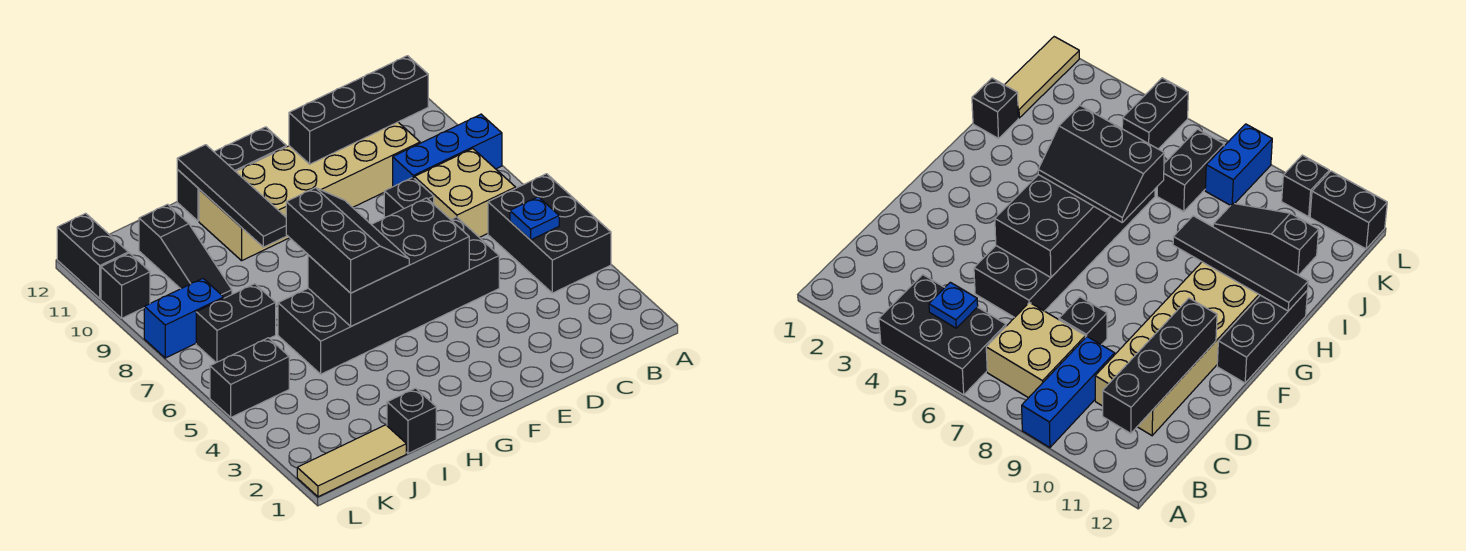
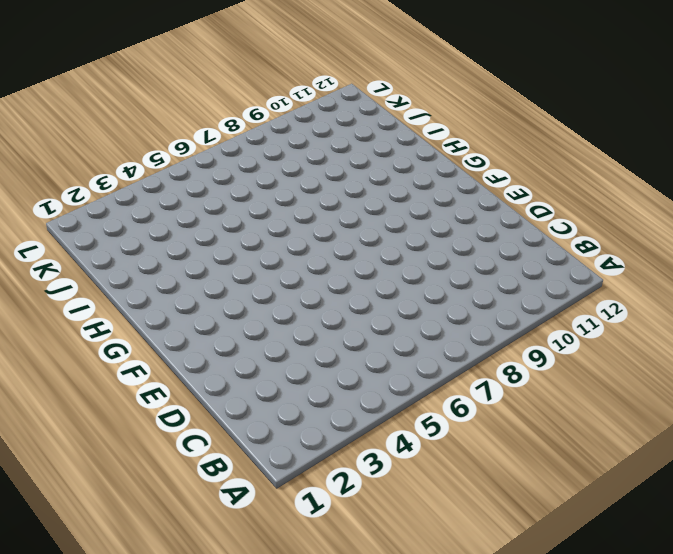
none -> black brick A4:B6 level 1
none -> blue brick A9:C9 level 1
none -> tan brick B7:C8 level 1

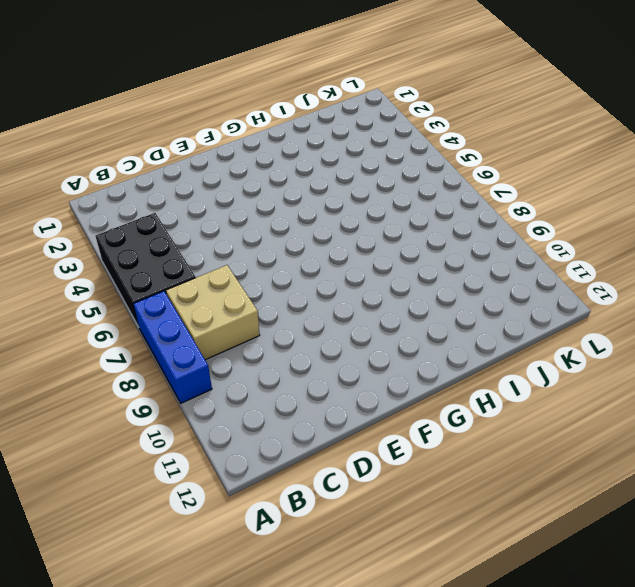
blue brick A7:A9 level 1 -> blue brick A9:C9 level 1
none -> tan brick C10:H11 level 1
none -> black brick D5:I6 level 1
none -> black brick D8 level 1

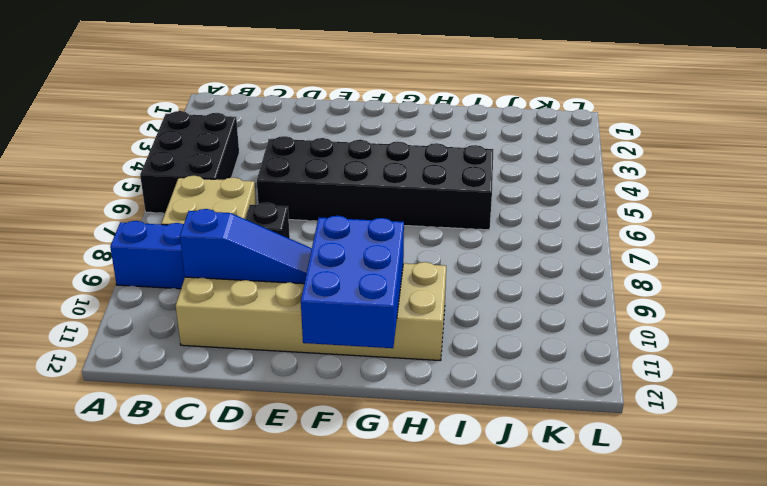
blue slope C10:E10 level 2 top C -> none
blue brick F10:G12 level 2 -> none
none -> black brick F12:H12 level 1
none -> black brick I1 level 1
none -> tan tile J1:L1 level 1

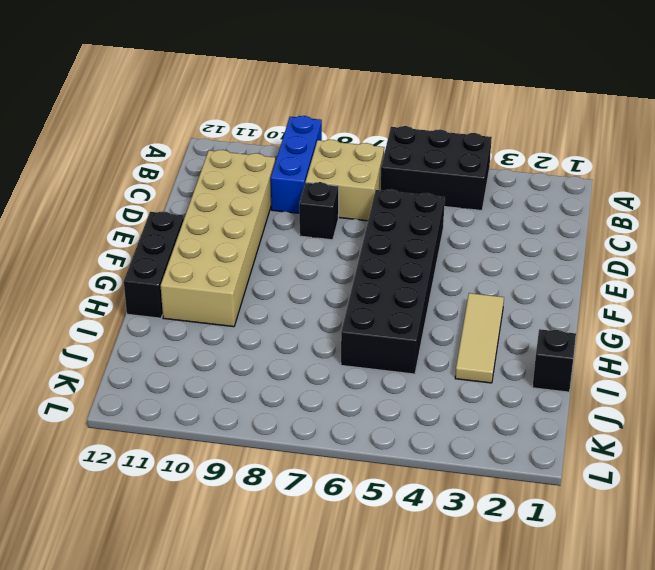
tan tile G3:I3 level 1 -> tan tile J1:L1 level 1
none -> black brick J7:K7 level 1
none -> black slope J9:J11 level 1 top 11
none -> black brick K5:L5 level 1

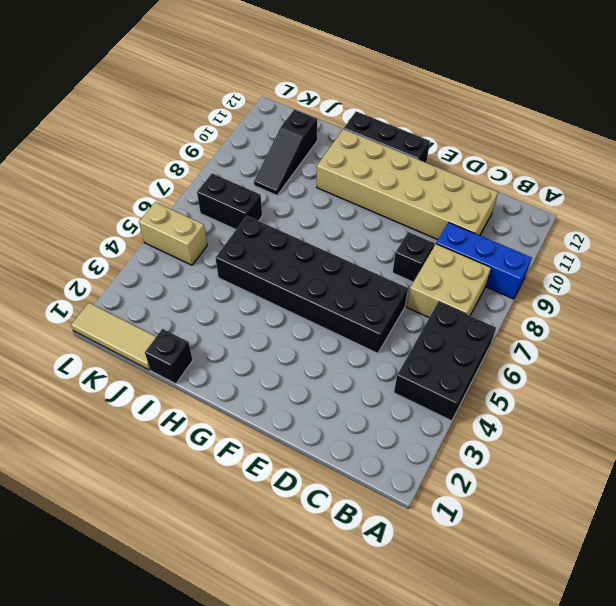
tan brick K5:L5 level 1 -> black brick K5:L5 level 1
none -> blue brick K8:L8 level 1
none -> black brick L10 level 1
none -> black brick L11:L12 level 1

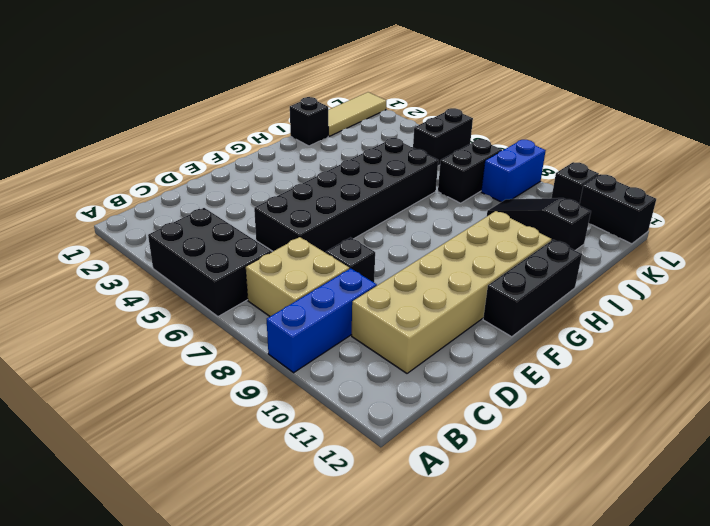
none -> blue plate B5 level 2
none -> black brick B11:E11 level 2
none -> black brick E5:H6 level 2

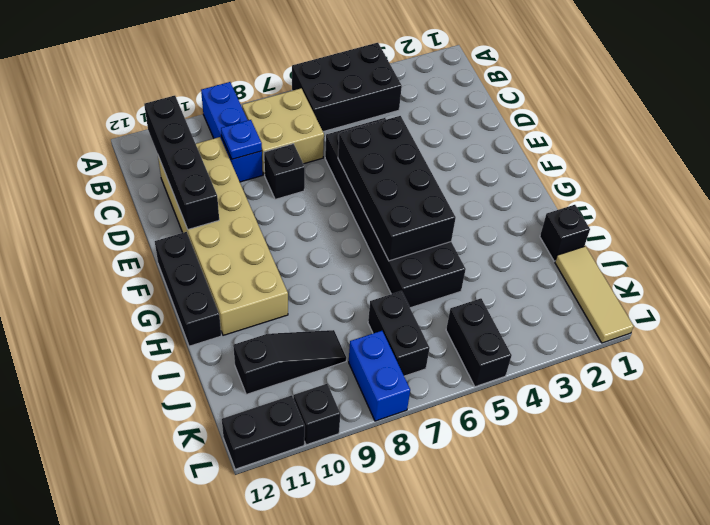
blue plate C9 level 2 -> blue plate B5 level 2
none -> black tile H9:H12 level 2
none -> black slope G5:H7 level 3 top H

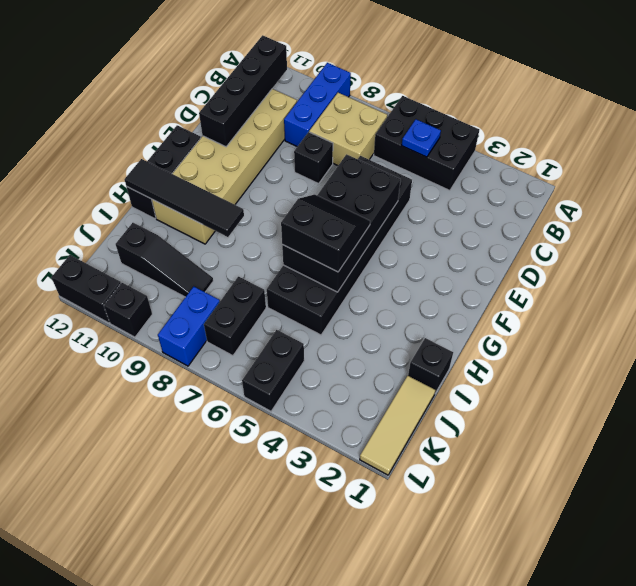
black slope G5:H6 level 3 top H -> black slope G5:H7 level 3 top H

